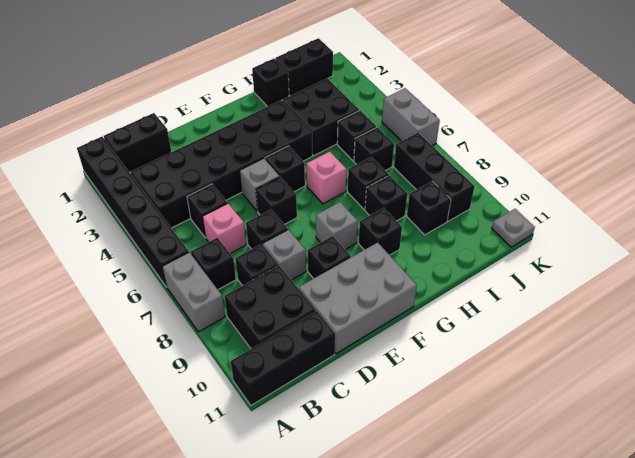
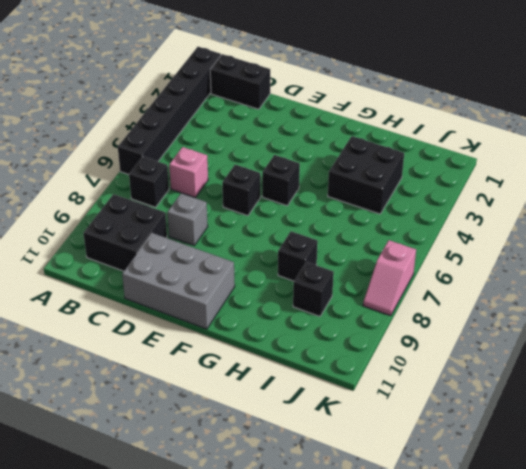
pink slope K7:K8 level 1 top 7 -> none
none -> grey brick A7:A8 level 1
none -> black brick A11:C11 level 1
none -> black brick B3:G4 level 1
none -> black brick C5 level 1

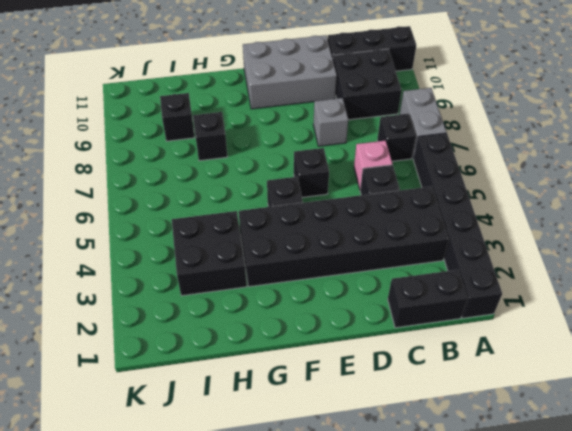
none -> black brick C8 level 1
none -> black brick D7 level 1
none -> grey brick E5 level 1
none -> black brick E9 level 1

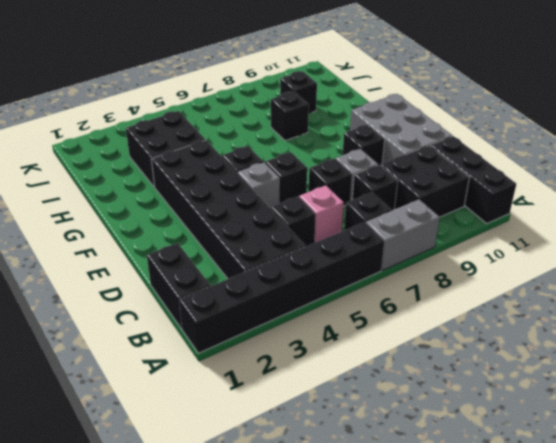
none -> grey brick F8 level 1
none -> pink brick G6 level 1
none -> black brick G9 level 1
none -> black brick H1 level 1

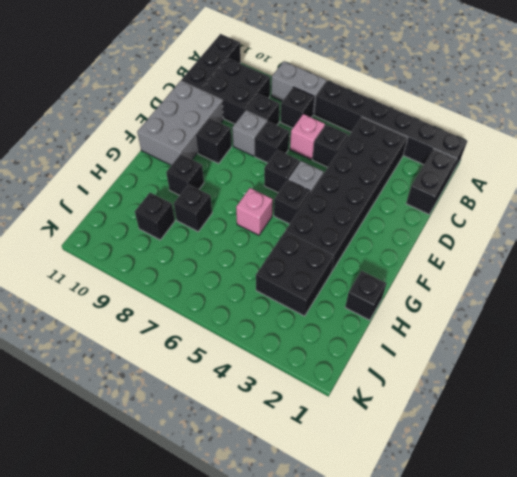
none -> grey brick F8 level 1
none -> black brick H7 level 1
none -> black brick I1:J1 level 1
none -> black brick I5 level 1

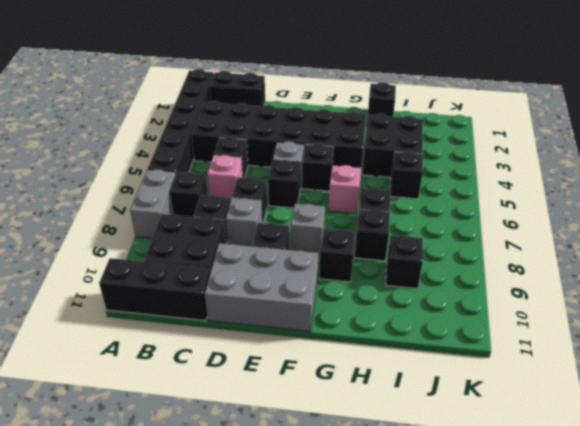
none -> black brick I1:J1 level 1
none -> black brick I6 level 1
none -> black brick J7:J9 level 1
none -> grey brick K5:K6 level 1

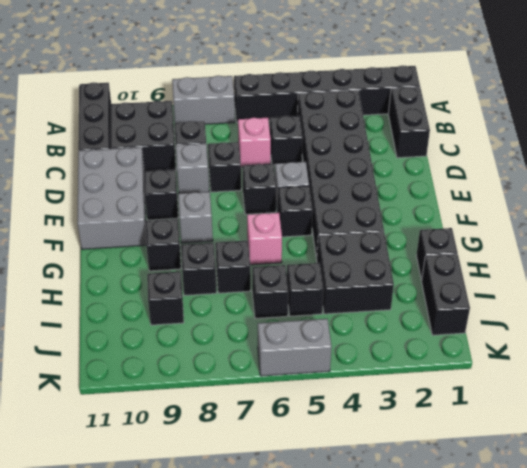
none -> black brick B7 level 1
none -> black brick J7:J9 level 1
none -> grey plate K11 level 1

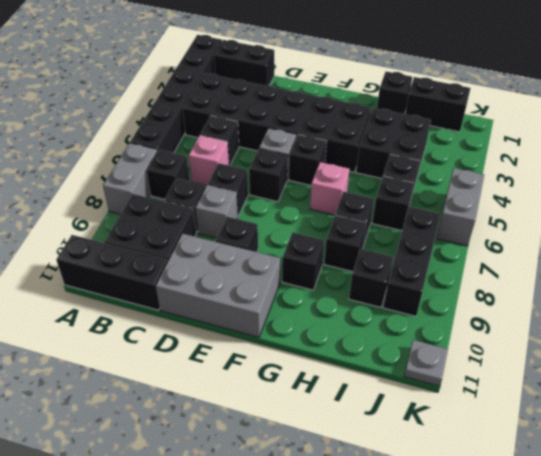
none -> grey brick F8 level 1

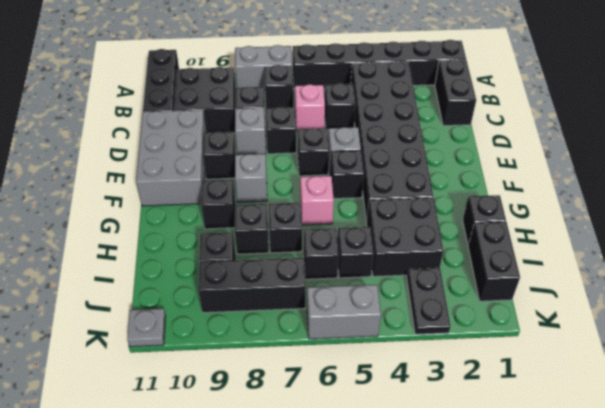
black plate J3:K3 level 1 -> none

